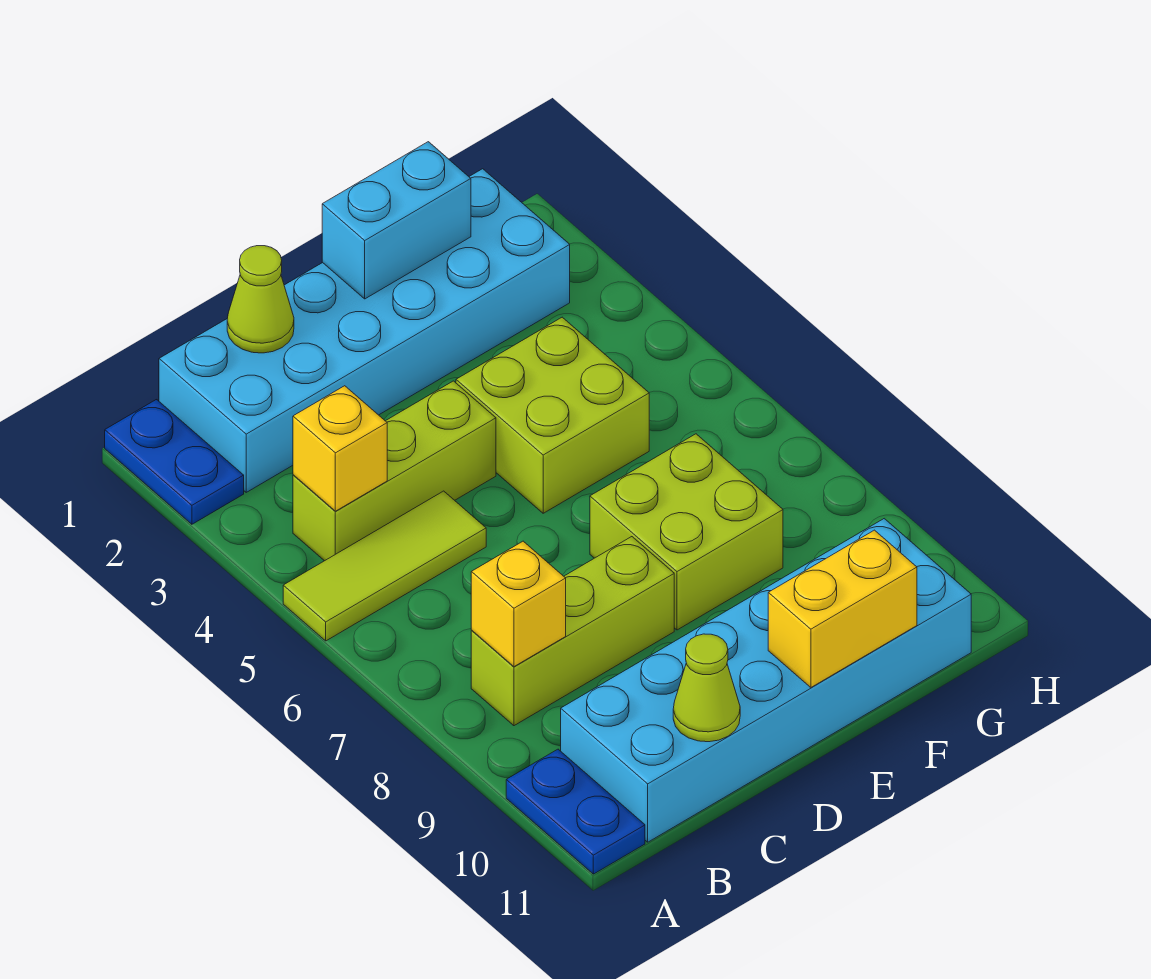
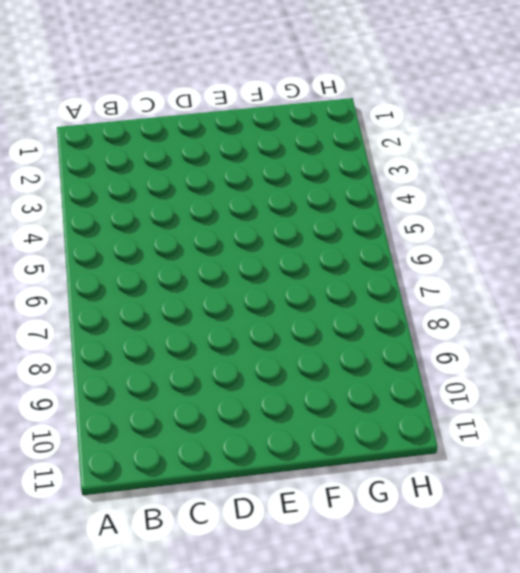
none -> blue plate A1:A2 level 1
none -> lime tile A5:C5 level 1
none -> blue plate A10:A11 level 1

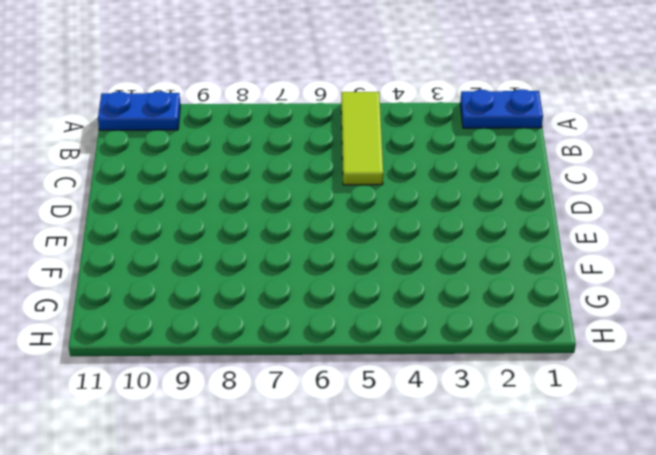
none -> cyan brick B1:G2 level 1
none -> lime brick B4:D4 level 1
none -> lime brick B8:D8 level 1

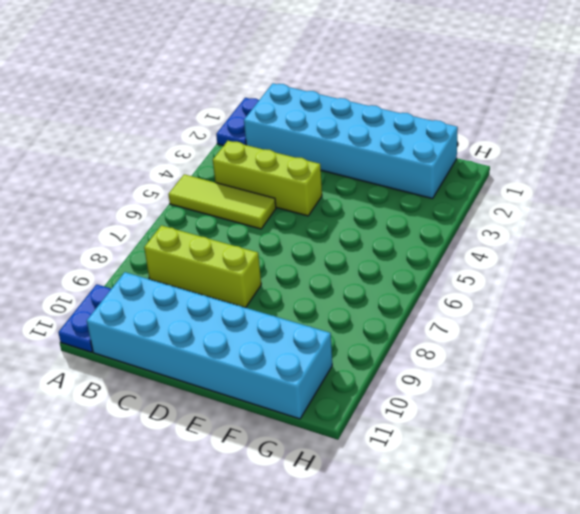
none -> lime brick E4:F5 level 1
none -> lime brick E7:F8 level 1
none -> yellow brick B4 level 2

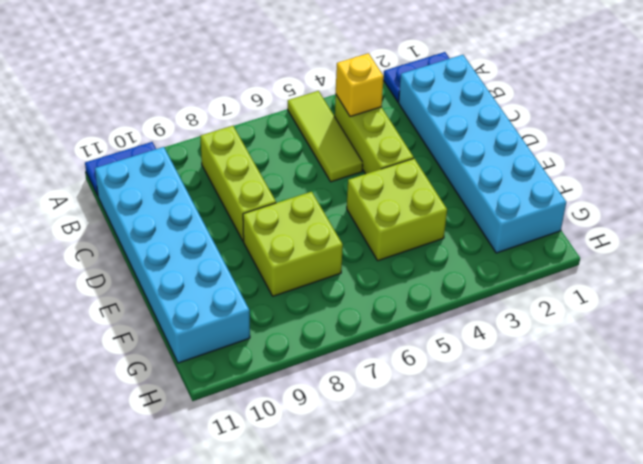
none -> yellow brick B8 level 2
none -> lime cone C1 level 2
none -> lime cone C11 level 2

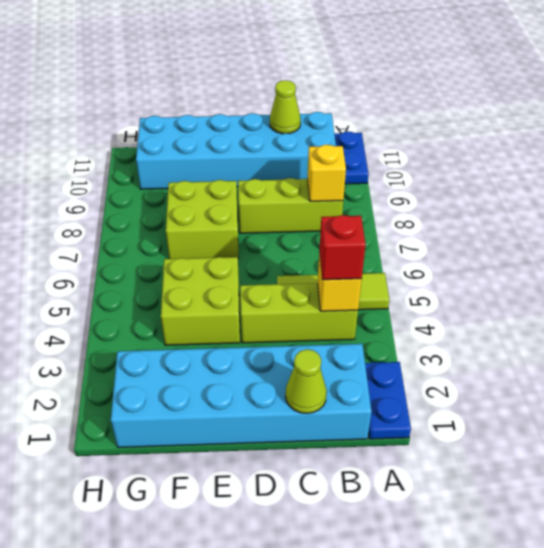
red brick B4 level 3 -> none
none -> cyan brick E1:F1 level 2
none -> yellow brick E11:F11 level 2

